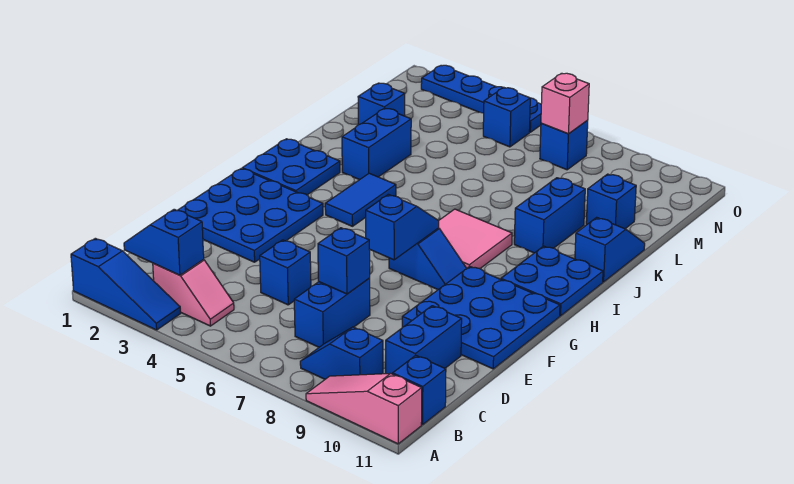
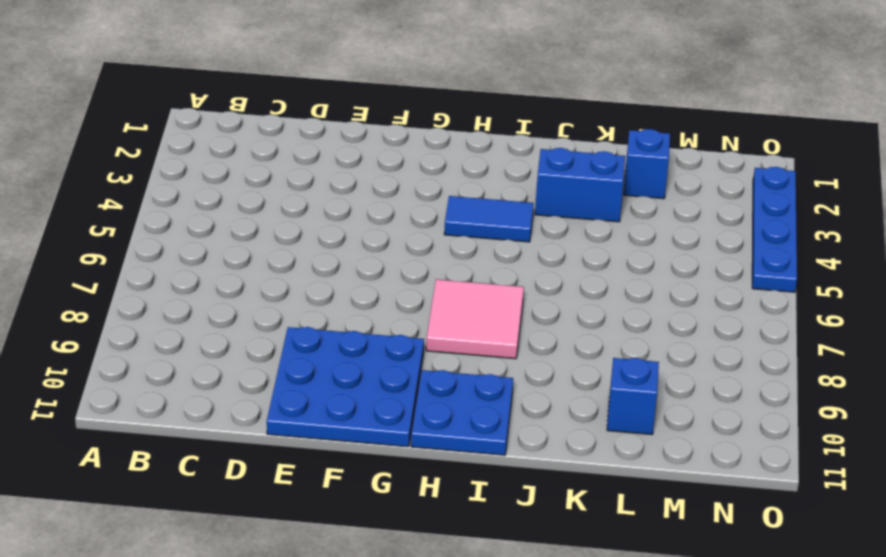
none -> blue slope A1:A3 level 1 top 1
none -> pink slope A9:A11 level 1 top 11
none -> pink slope B3:B4 level 1 top 3

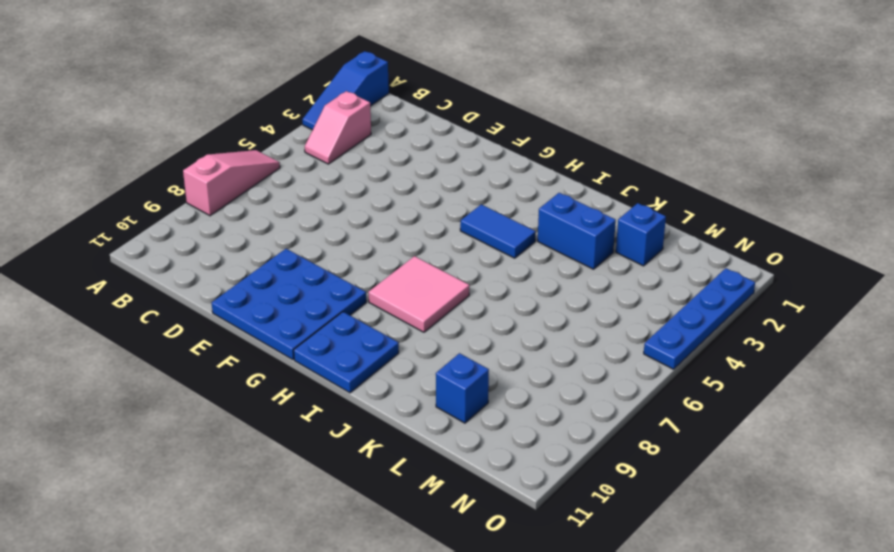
pink slope A6:A8 level 1 top 8 -> pink slope A9:A11 level 1 top 11
none -> blue slope B8:B9 level 1 top 9
none -> blue brick B11 level 1
none -> blue brick C7:D7 level 1

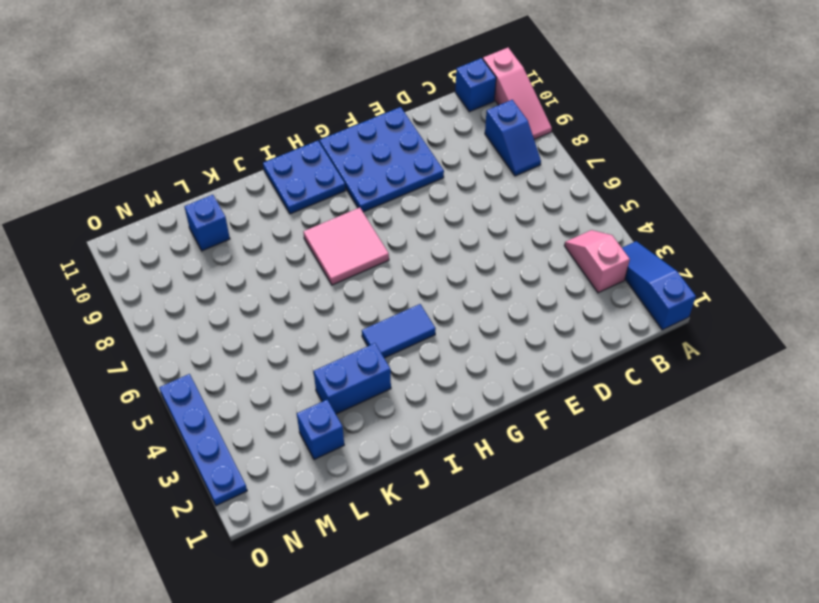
none -> blue brick C7:D7 level 1
none -> blue brick C10:D10 level 1
none -> blue brick D5 level 1

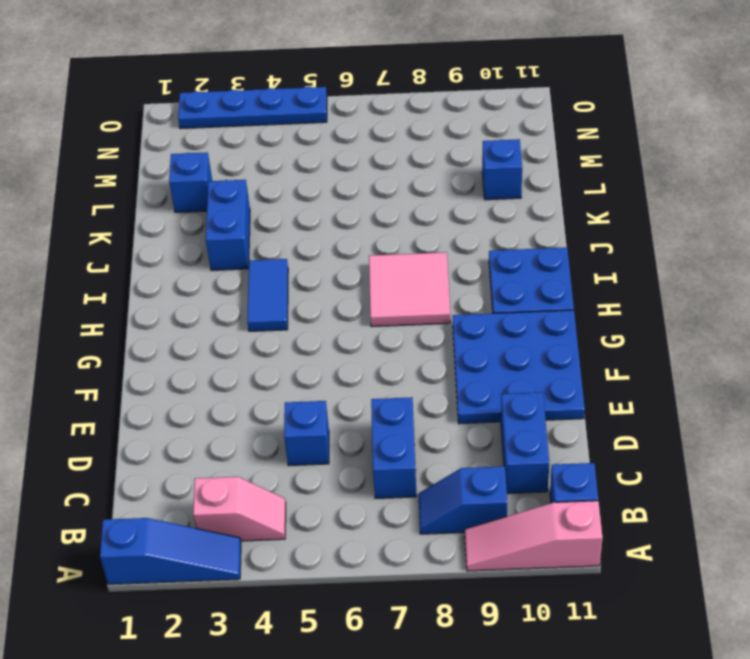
none -> blue plate E1:G3 level 1
none -> blue slope G7:G8 level 1 top 7
none -> blue plate H1:I2 level 1

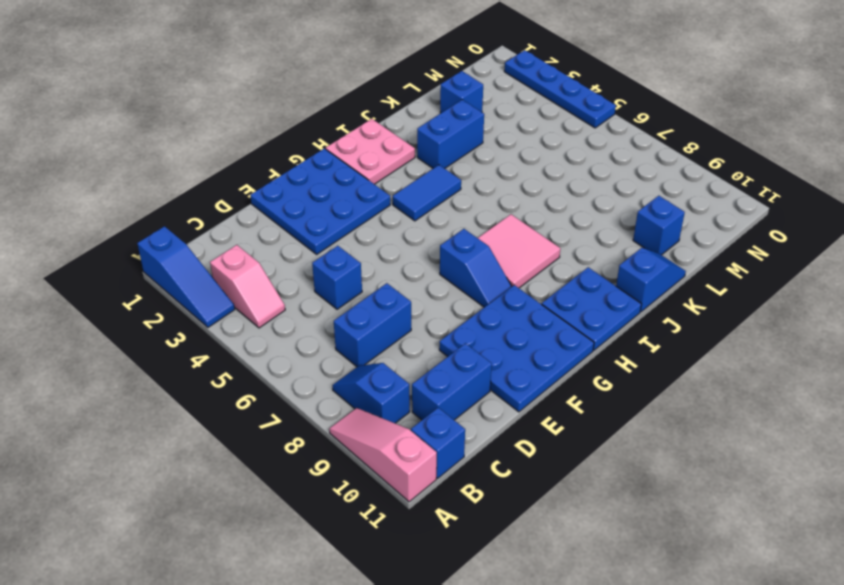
pink plate H1:I2 level 1 -> blue plate H1:I2 level 1
none -> blue brick J9:K9 level 1
none -> blue brick N5 level 1
none -> blue brick N7 level 1

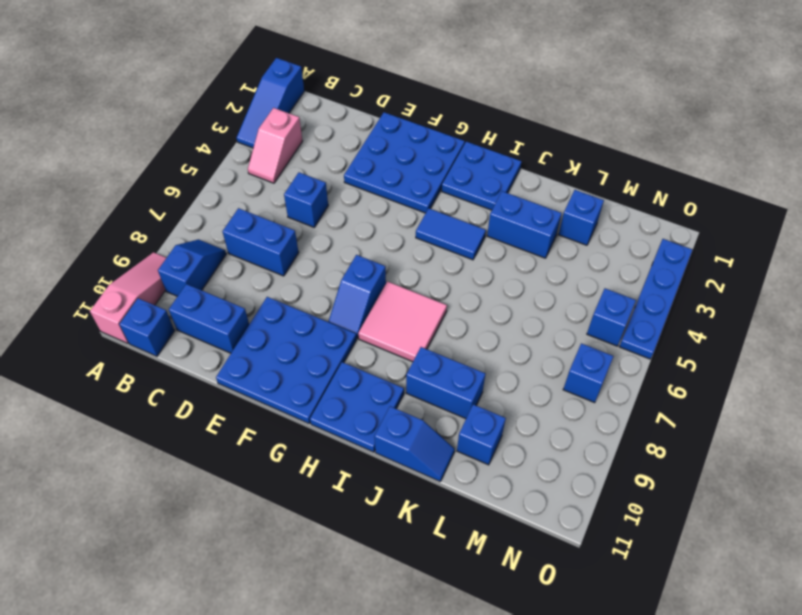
none -> blue slope B2:B3 level 2 top 3
none -> blue brick D7 level 2
none -> blue slope F7:G7 level 2 top F

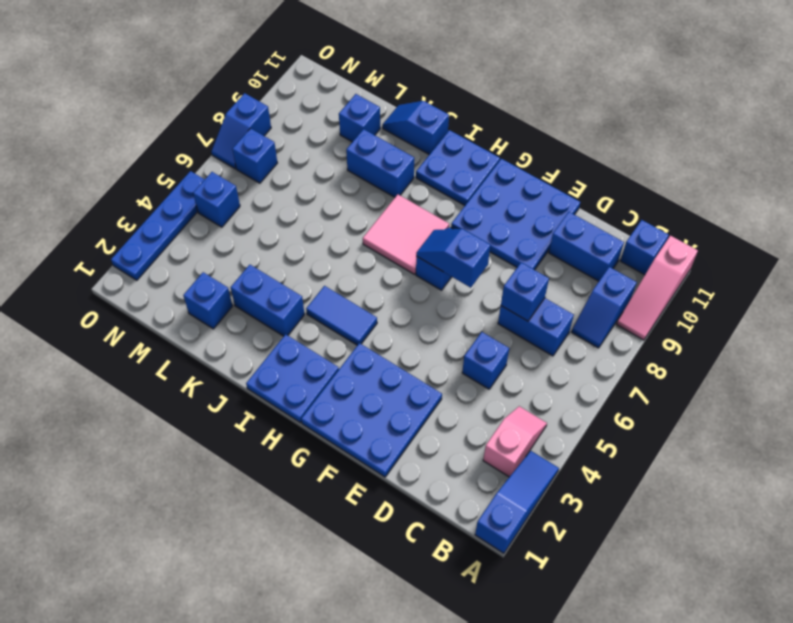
blue slope O7:O8 level 1 top 8 -> blue slope B2:B3 level 2 top 3
none -> pink brick N7 level 2

